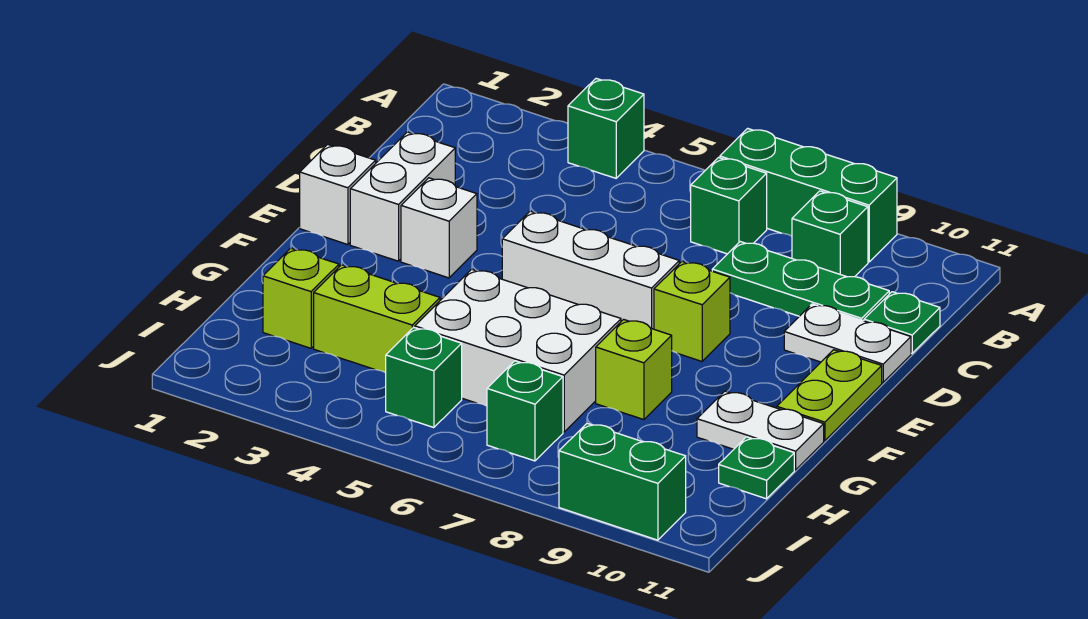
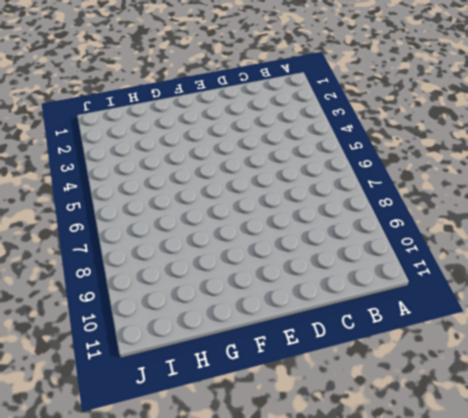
none -> green brick A4 level 1
none -> green brick A7:A9 level 1
none -> green brick B7 level 1

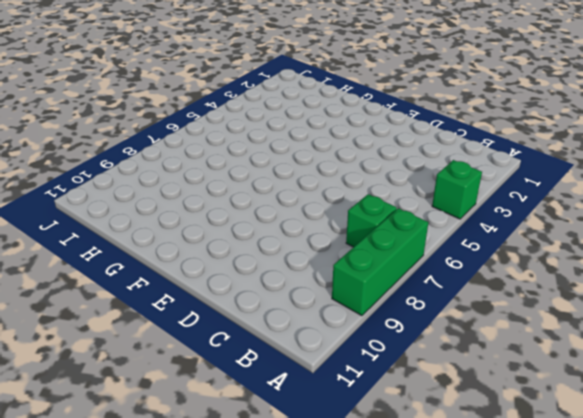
none -> green brick B9 level 1
none -> green plate C8:C10 level 1
none -> green plate C11 level 1

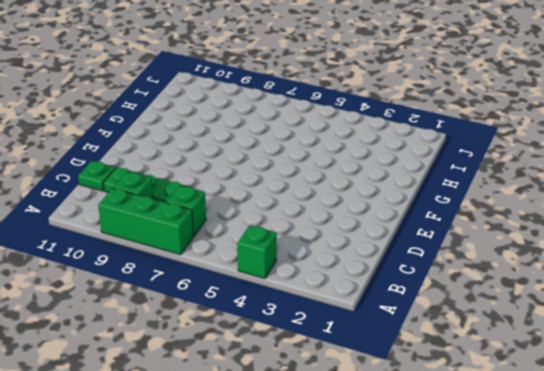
none -> white brick D2:E2 level 1
none -> white plate D10:D11 level 1
none -> white brick E1 level 1

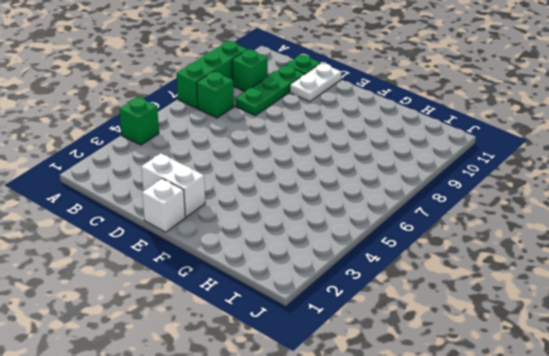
none -> white brick E3 level 1
none -> white brick E5:E7 level 1
none -> lime brick E8 level 1

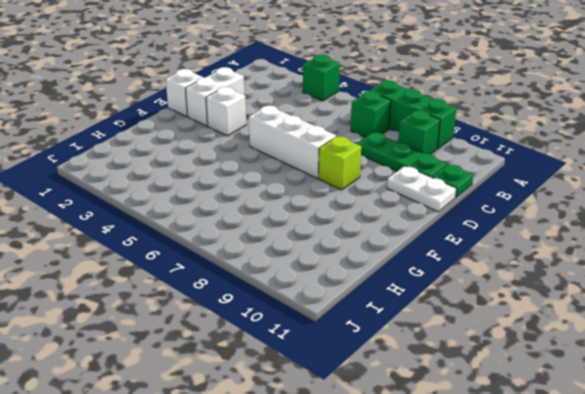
none -> lime plate E11:F11 level 1
none -> white brick G5:H7 level 1
none -> lime brick G8 level 1

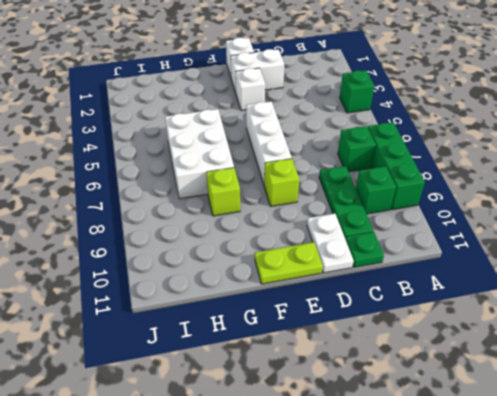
none -> white plate G10:G11 level 1
none -> lime brick H2 level 1
none -> lime brick H3:H4 level 1

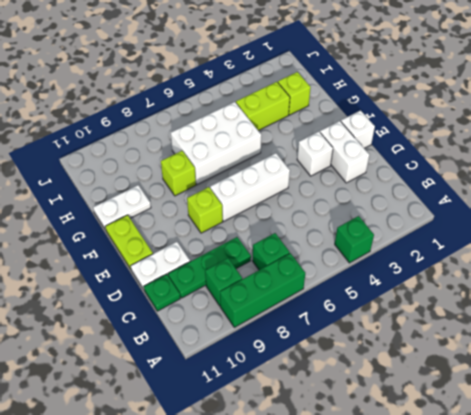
none -> green plate H11 level 1
none -> green brick I5 level 1
none -> green brick I7 level 1

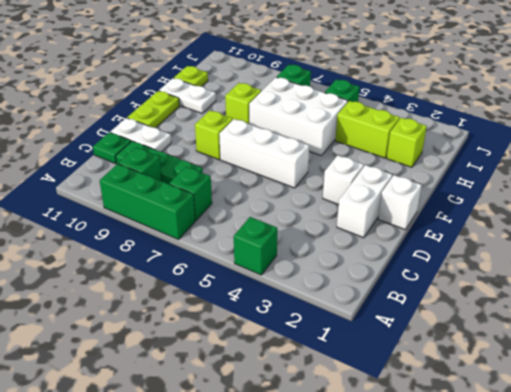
lime plate H11 level 1 -> green plate H11 level 1
none -> green brick J9:J10 level 1

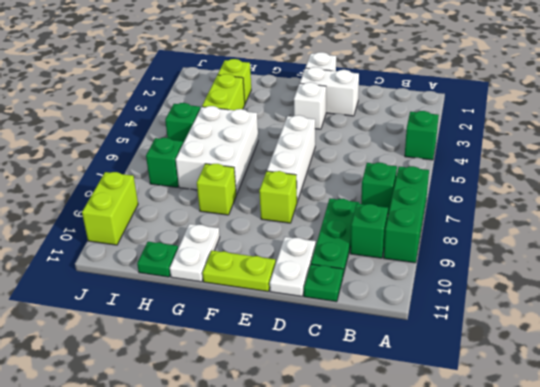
lime brick J9:J10 level 1 -> green brick J9:J10 level 1

